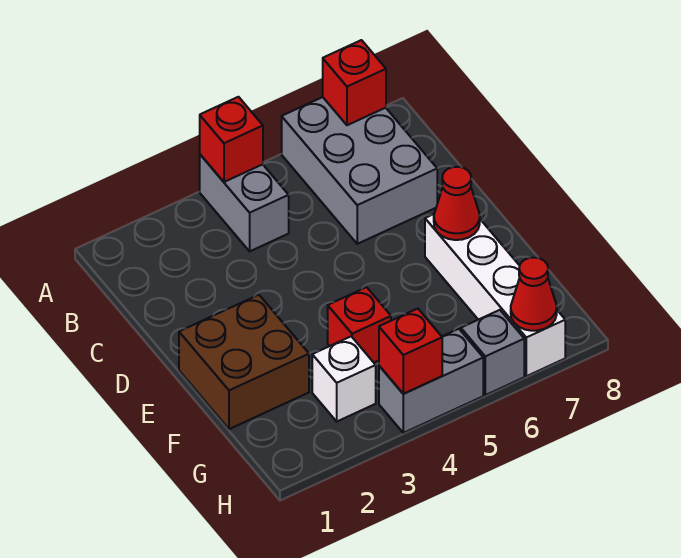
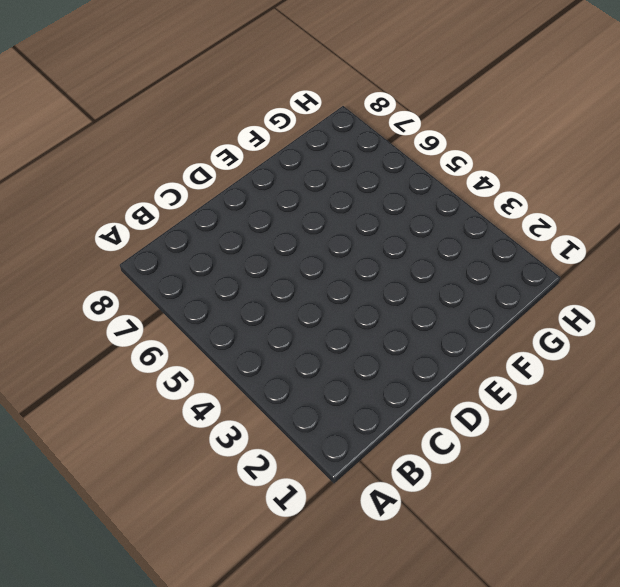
none -> grey brick A4:B4 level 1
none -> grey brick A6:C7 level 1
none -> brown brick E1:F2 level 1

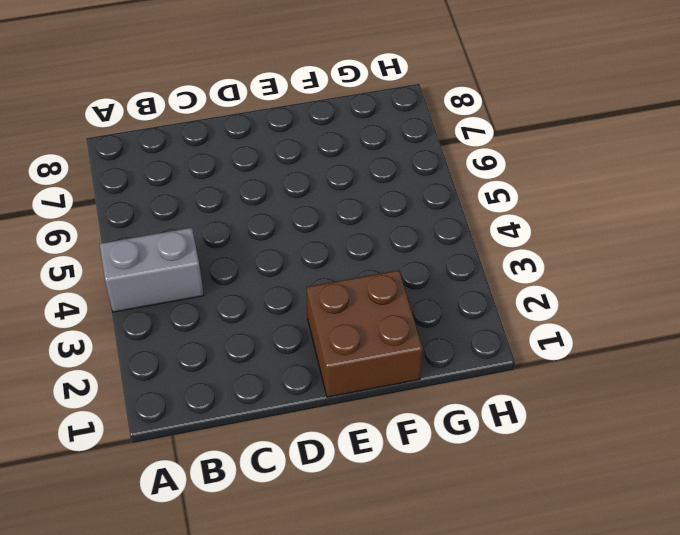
none -> grey brick A6:C7 level 1
none -> white brick E7:H7 level 1
none -> red brick F4 level 1

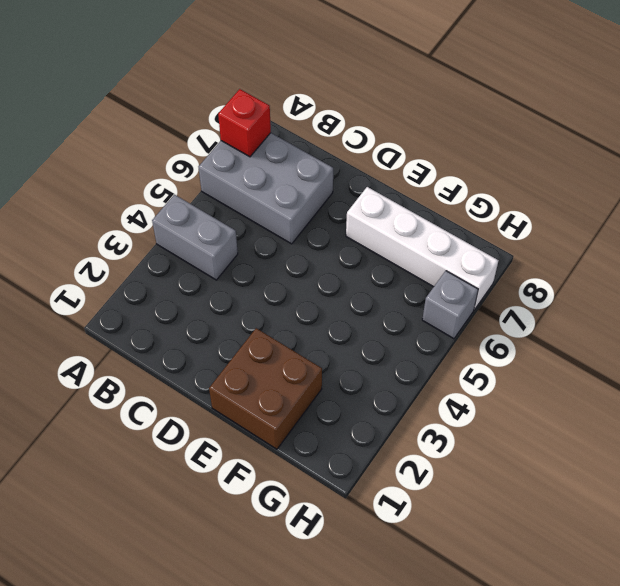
none -> red brick F4 level 1
none -> white brick G3 level 1
none -> grey brick H4:H5 level 1

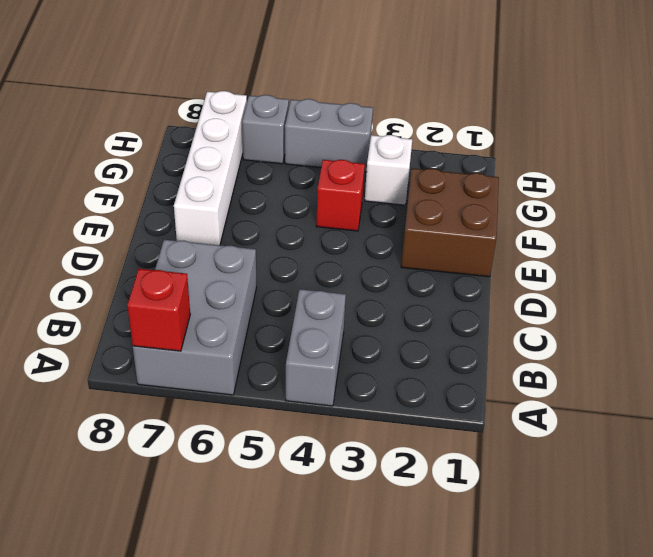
none -> red brick A4 level 2
none -> red cone E7 level 2
none -> red brick H4 level 2

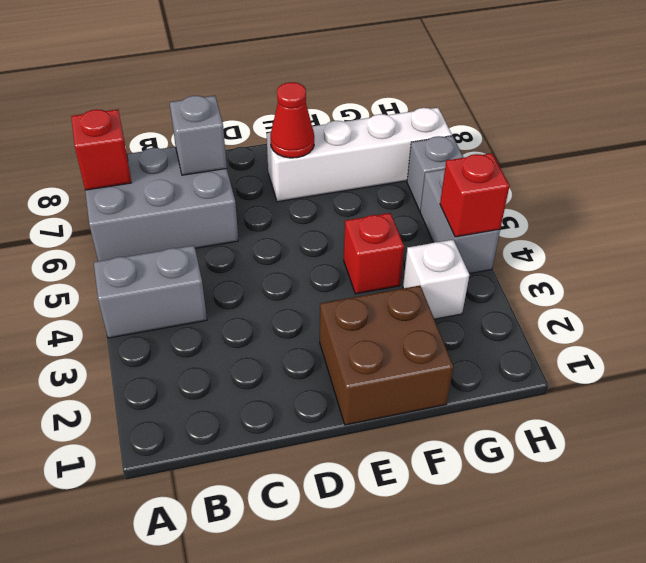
grey brick C7 level 2 -> none
none -> red brick A4 level 2
none -> red cone H7 level 2

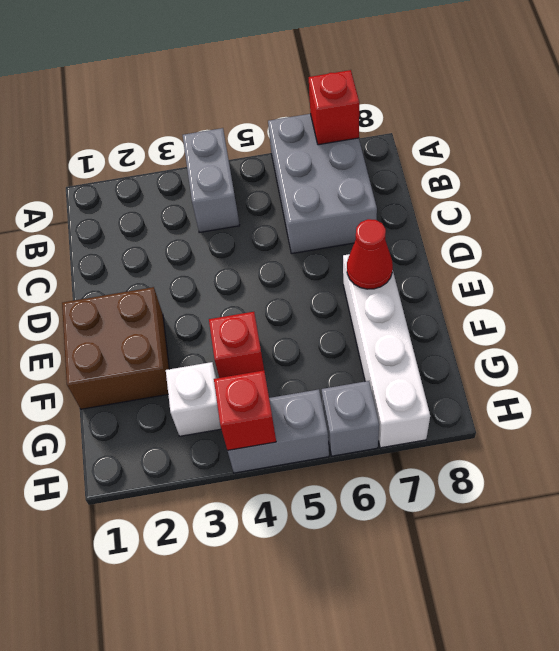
none -> red brick A4 level 2
none -> red cone H7 level 2

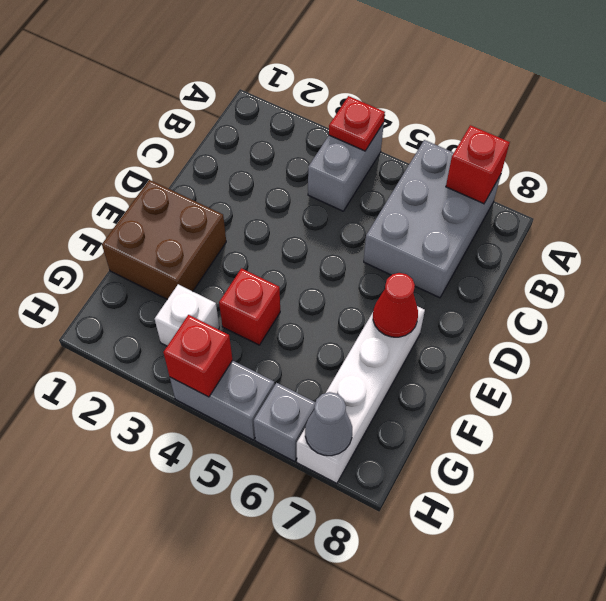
red plate A4 level 2 -> red brick A4 level 2
grey cone H7 level 2 -> red cone H7 level 2

